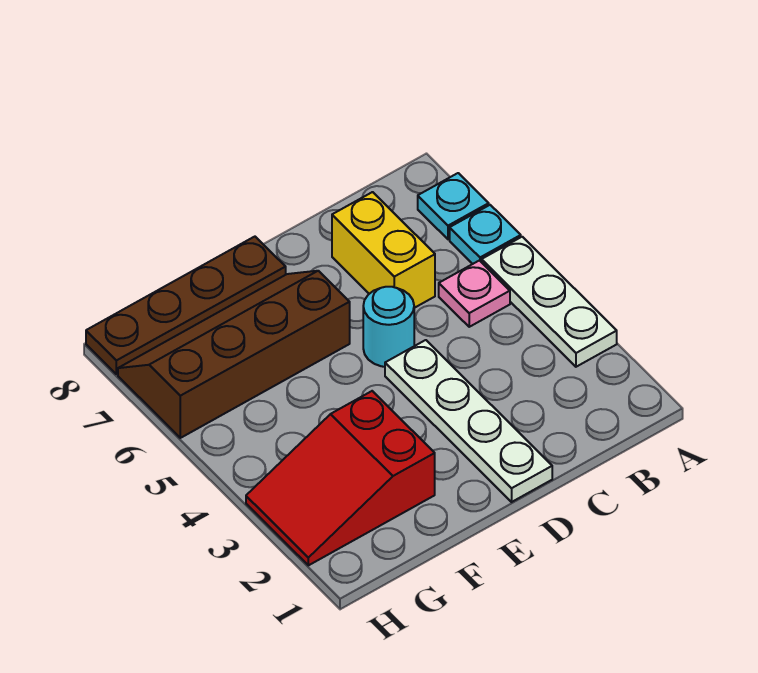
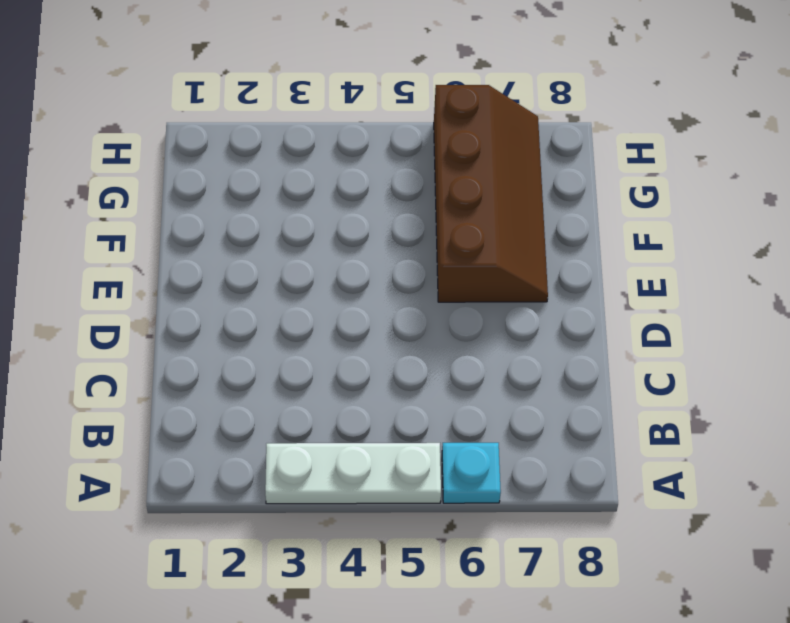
none -> cyan plate A7 level 1
none -> pink plate B5 level 1

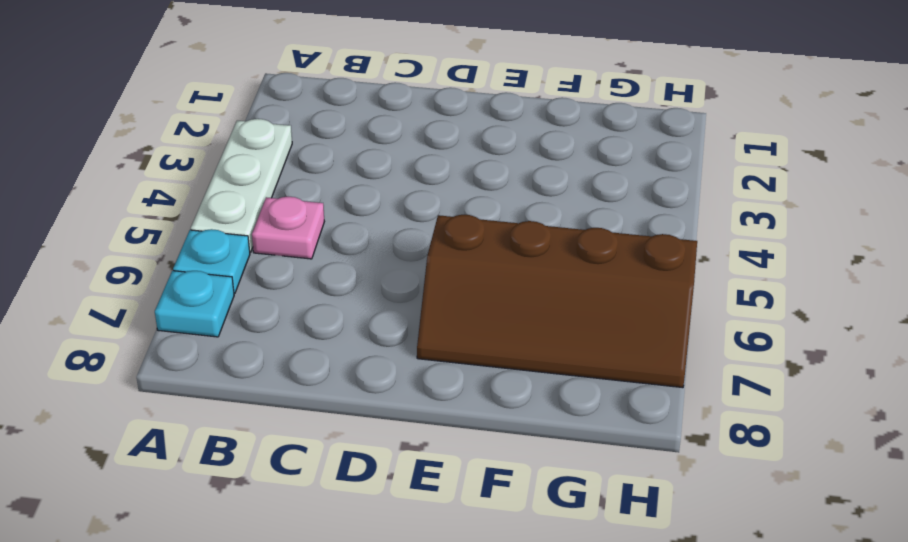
none -> yellow brick C6:C7 level 1
none -> white plate D1:D4 level 1

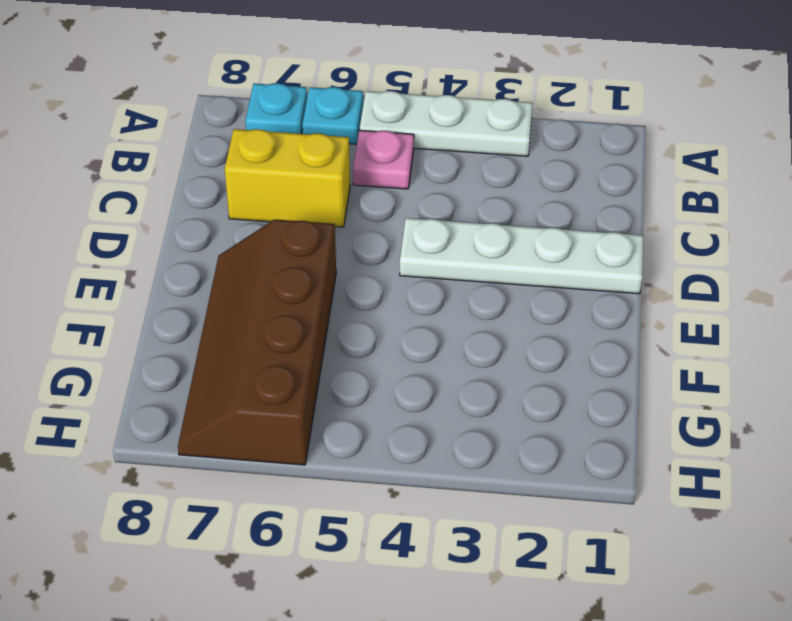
none -> cyan round brick D5 level 1
none -> brown plate E8:H8 level 1

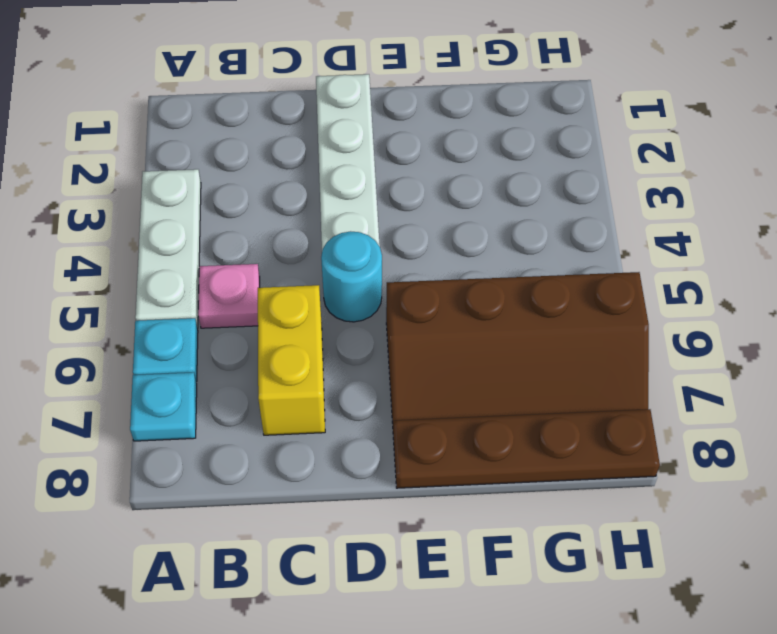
none -> red slope F2:H3 level 1 top F

